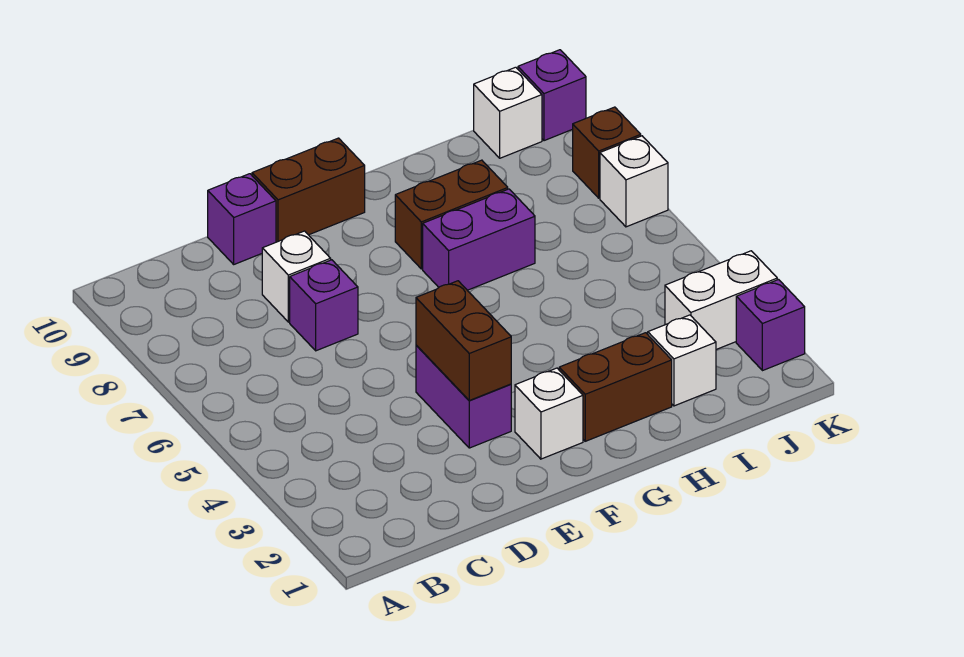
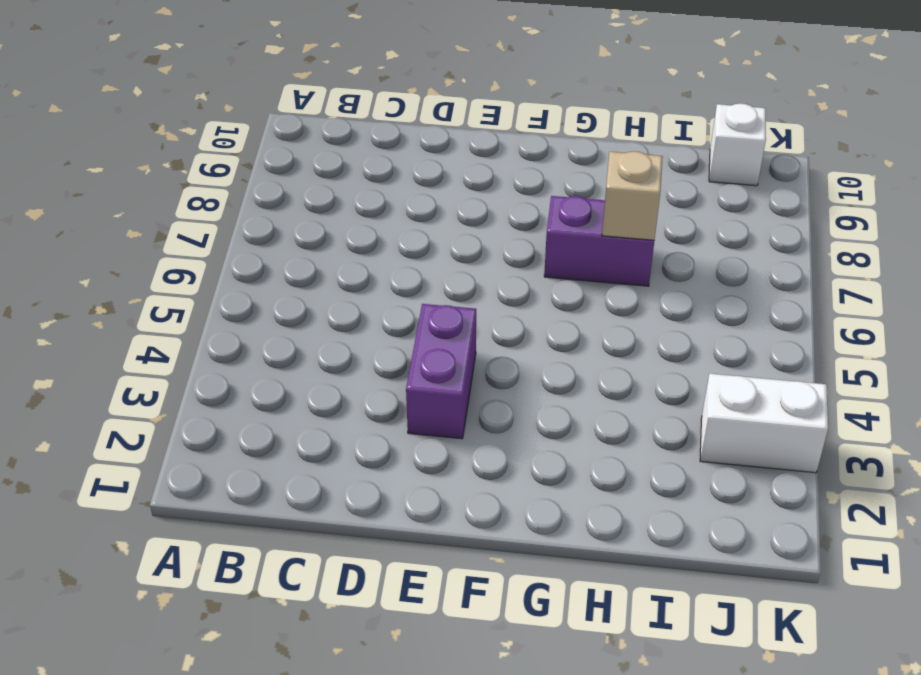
tan brick H7 level 2 -> none
none -> purple brick D7 level 1
none -> white brick D8 level 1
none -> purple brick D10 level 1

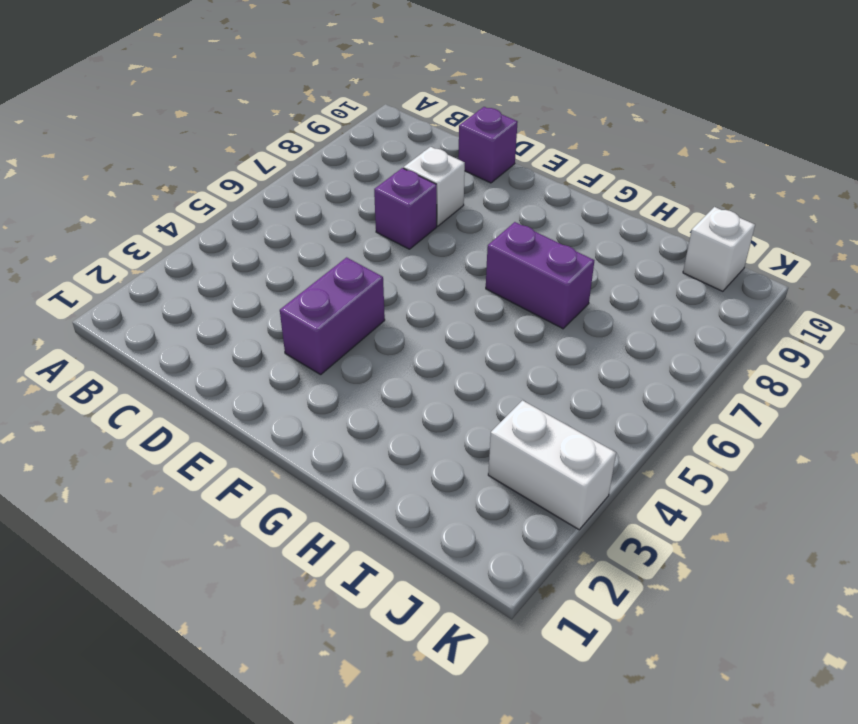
none -> brown brick E10:F10 level 1
none -> white brick F2 level 1
none -> brown brick G2:H2 level 1

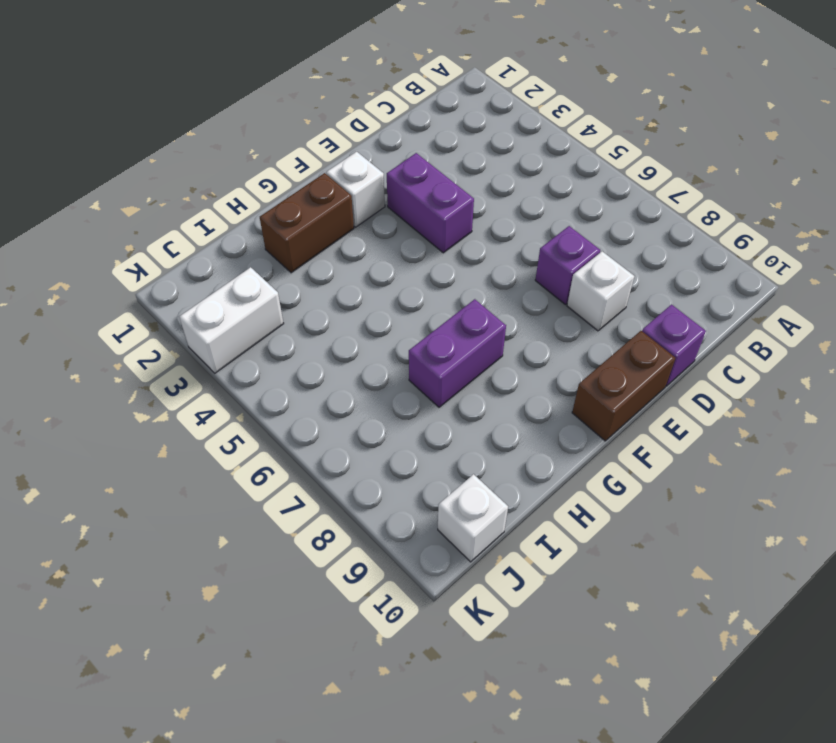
none -> brown brick G8:H8 level 1
none -> white brick I2 level 1
none -> purple brick K2 level 1

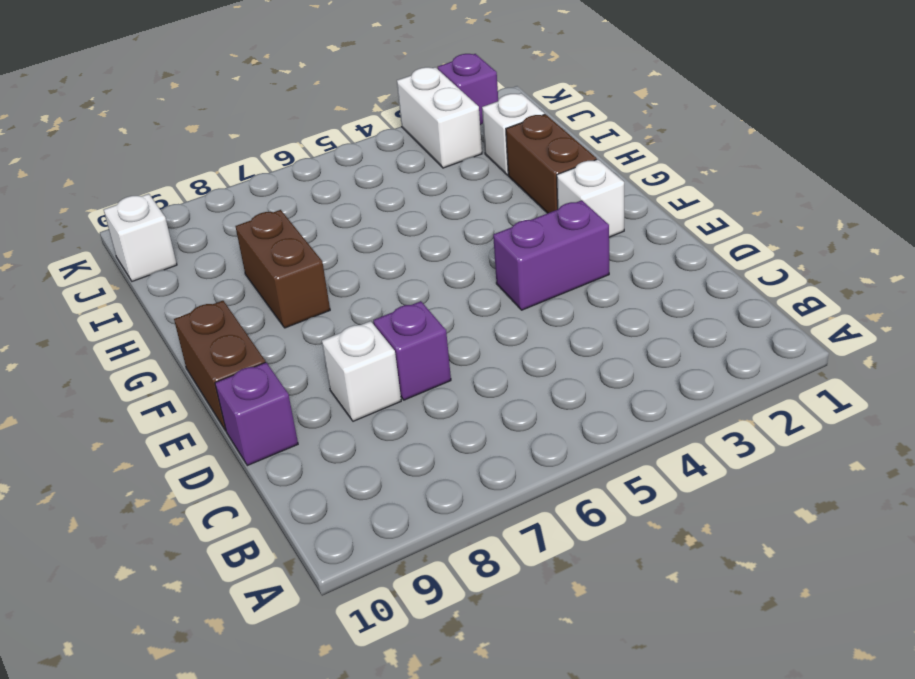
none -> purple brick G7:H7 level 1
none -> white brick K7 level 1
none -> brown brick K8 level 1

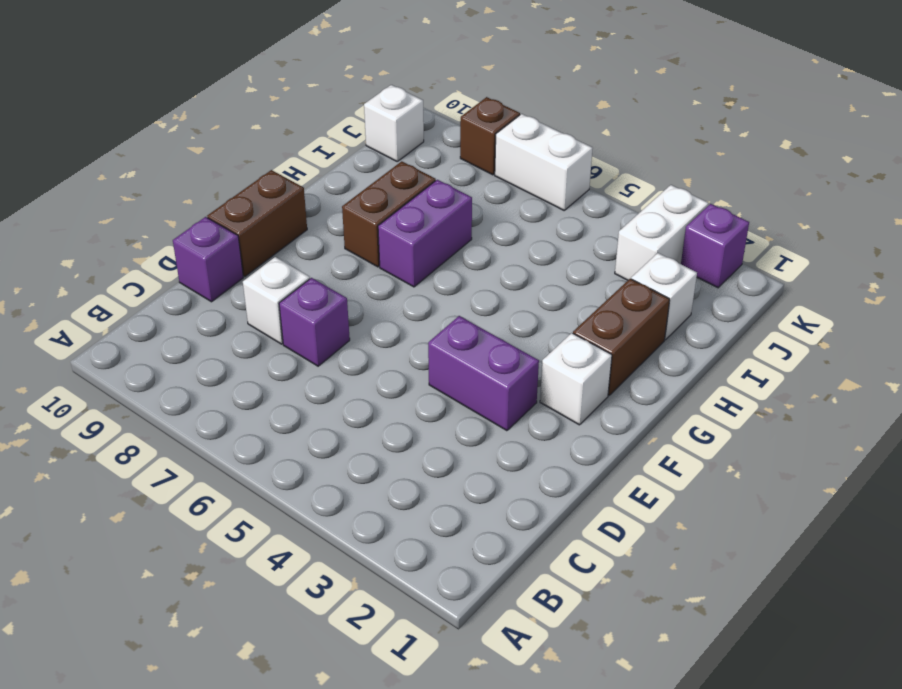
white brick K6:K7 level 1 -> white brick K7 level 1
none -> purple brick K10 level 1
none -> brown brick E3:E4 level 2

